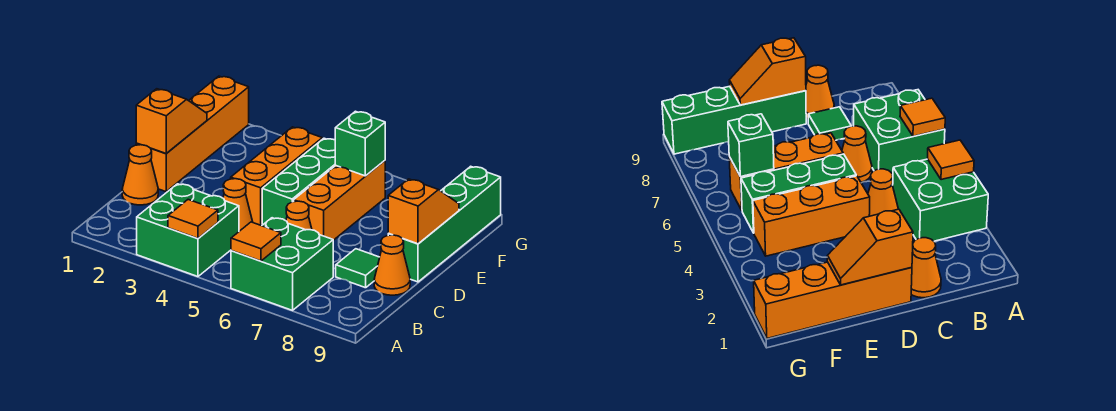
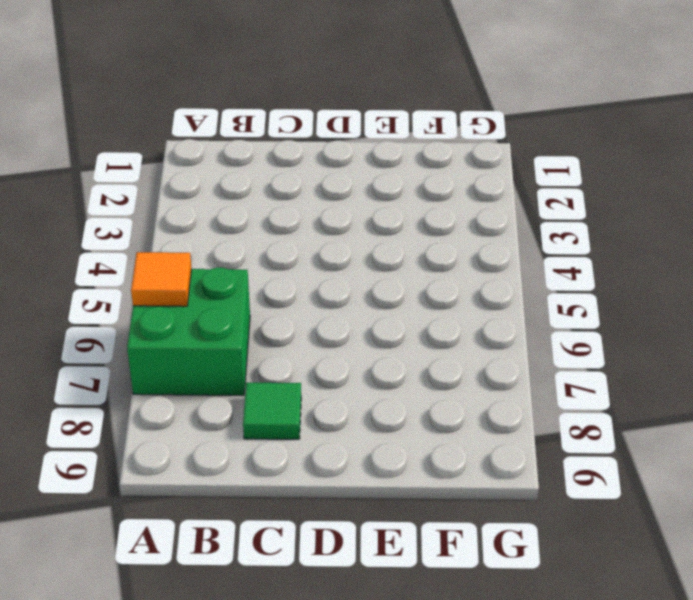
none -> green brick A3:B4 level 1
none -> orange cone C1 level 1
none -> orange cone C4 level 1

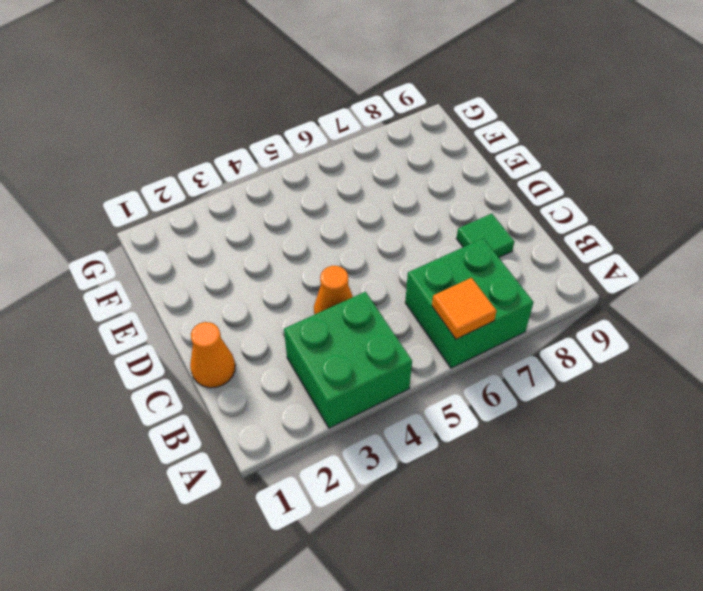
none -> orange cone C6 level 1
none -> orange cone C9 level 1
none -> orange brick D1:G1 level 1

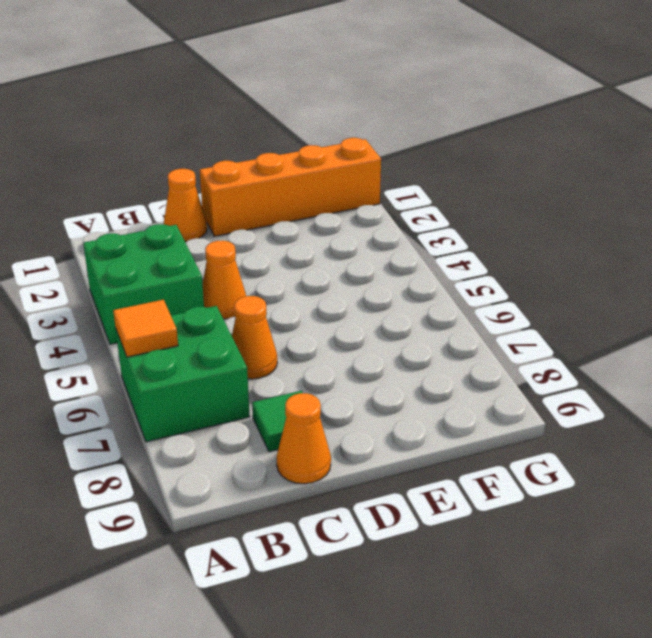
none -> orange brick D4:F4 level 1
none -> green brick D5:F5 level 1
none -> orange brick D6:F6 level 1

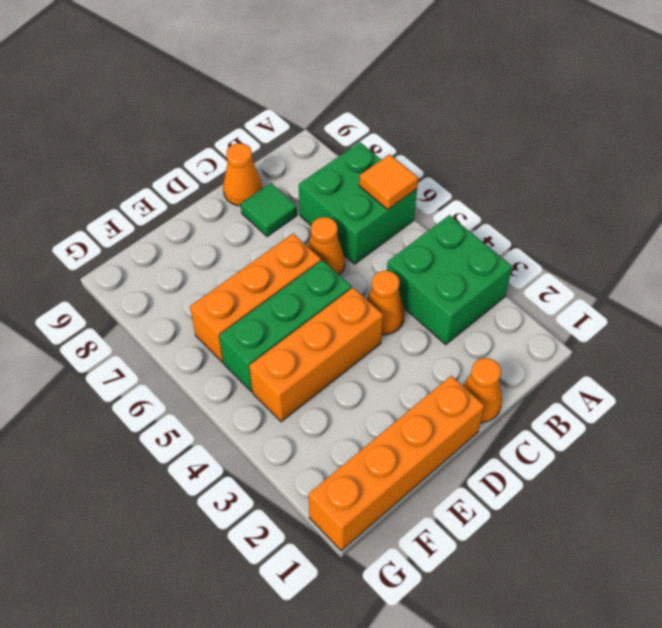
none -> green brick D9:G9 level 1
none -> orange tile A4 level 2
none -> orange slope D1:E1 level 2 top D

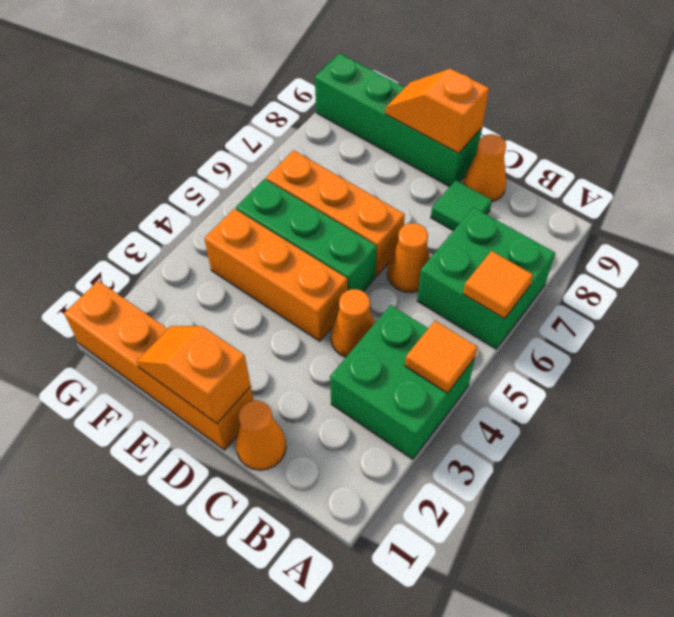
none -> green brick F6 level 2

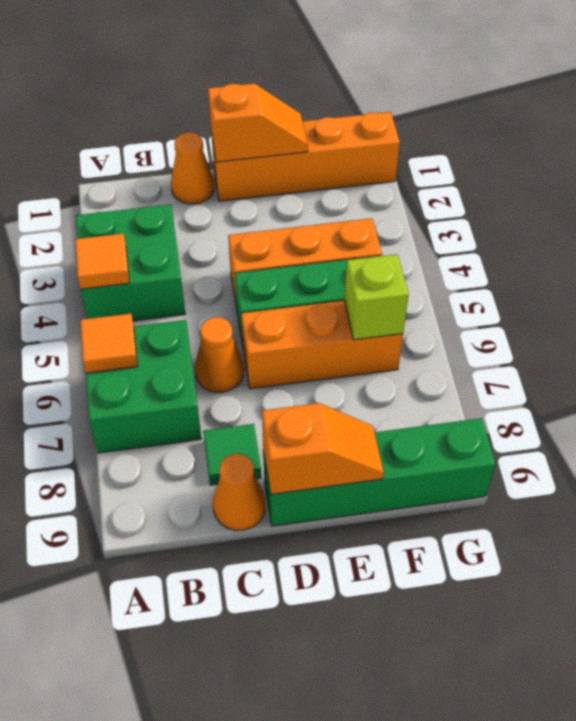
lime brick F6 level 2 -> green brick F6 level 2
none -> orange cone C4 level 1

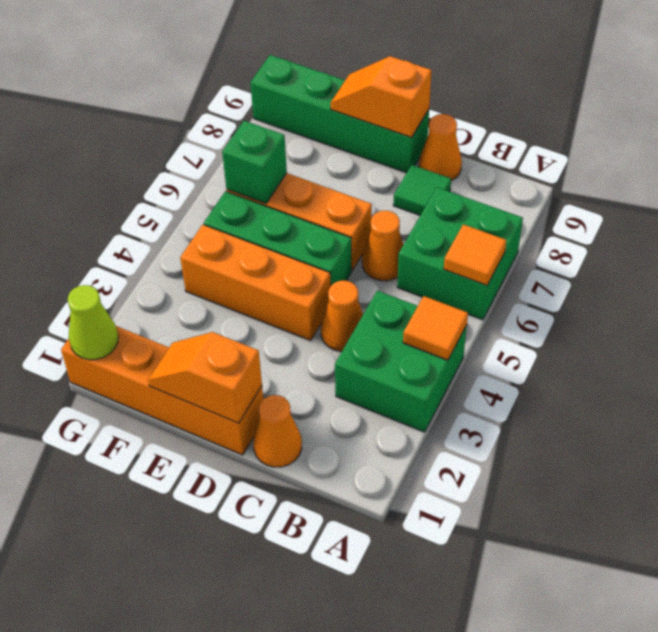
lime cone G1 level 2 -> none

